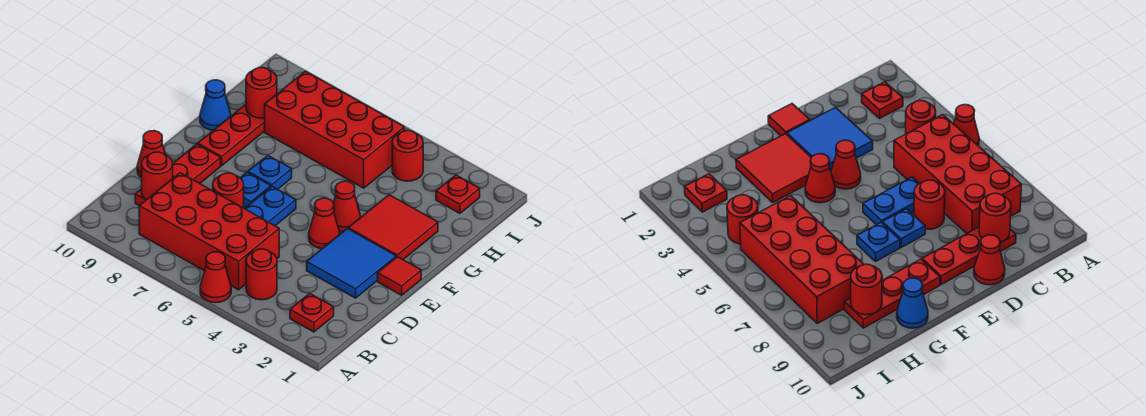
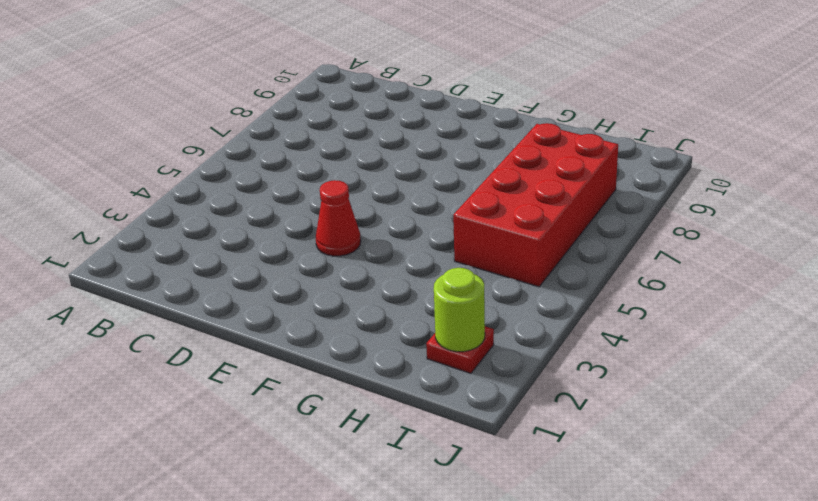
lime round brick I2 level 2 -> none
none -> red cone A5 level 1
none -> red plate B2 level 1
none -> red round brick B4 level 1

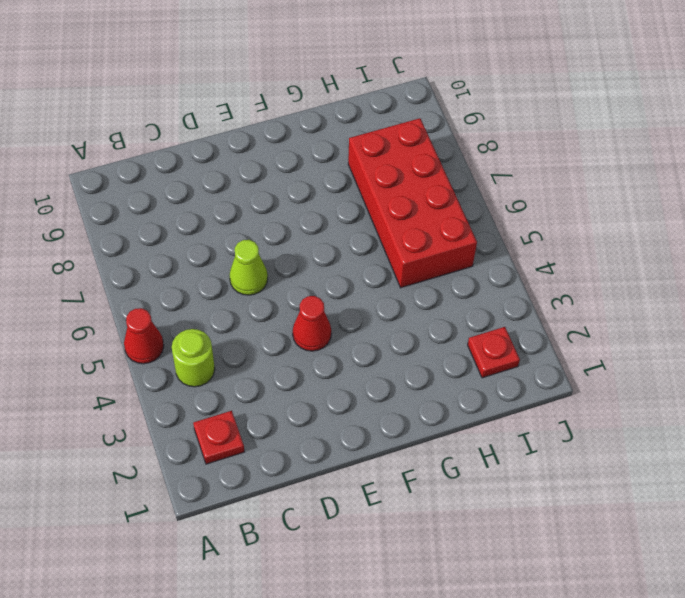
lime round brick B4 level 1 -> red round brick B4 level 1
lime cone D6 level 1 -> blue plate D6:E6 level 1
none -> red brick B5:C8 level 1
none -> red plate C9:E9 level 1
none -> blue tile D2:E3 level 1

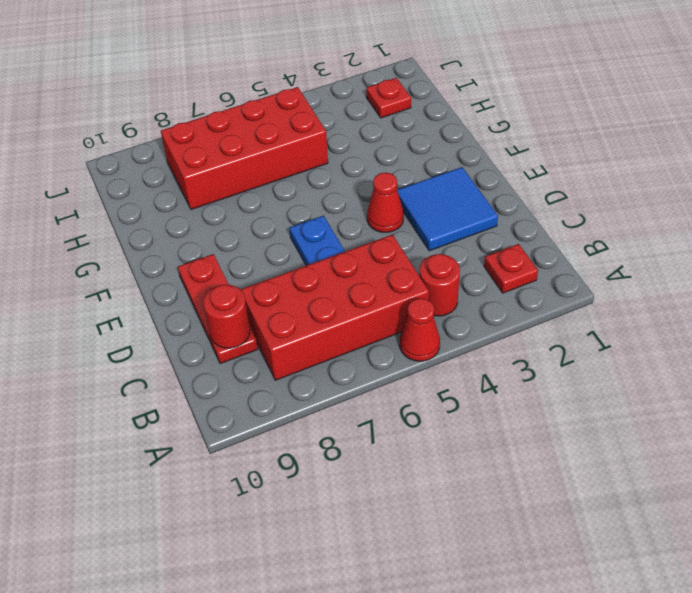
none -> red round brick D7 level 1
none -> red cone D10 level 1
none -> red tile E1 level 1

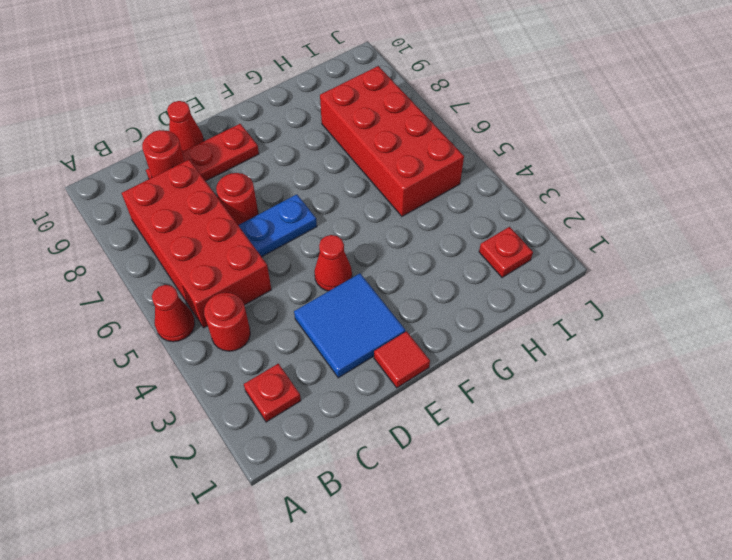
none -> blue plate E7 level 1
none -> red tile F2:G3 level 1
none -> red cone F4 level 1

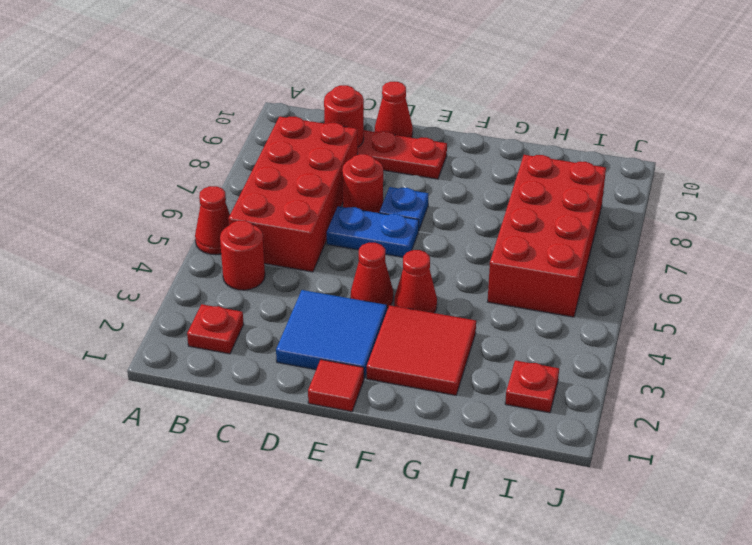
none -> blue plate F7 level 1
none -> red plate F9:H9 level 1
none -> blue cone G10 level 1

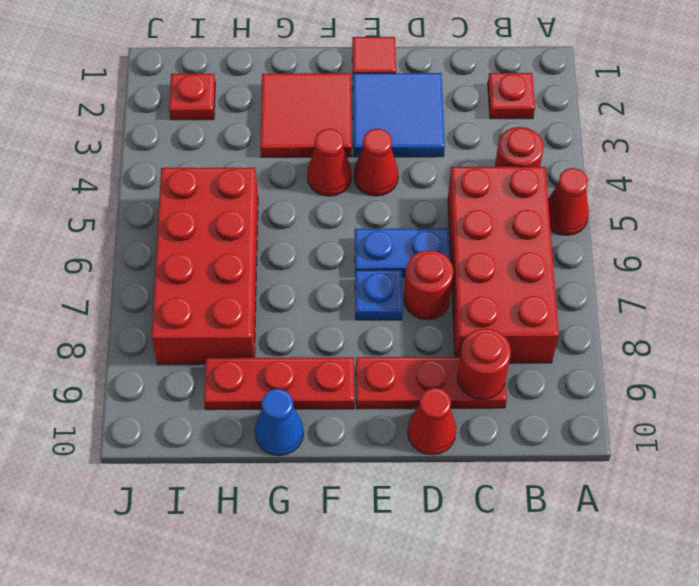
none -> blue plate F7 level 1
none -> red round brick I4 level 1
none -> red round brick H9 level 2

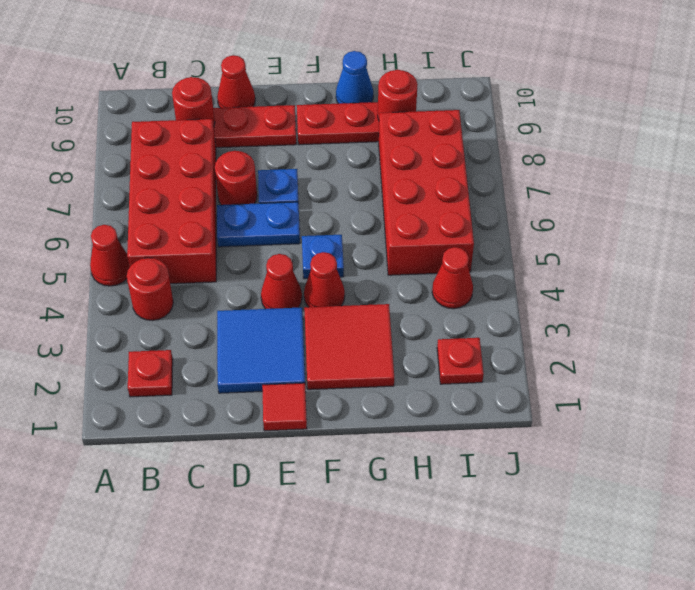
blue plate F5 level 1 -> blue plate F7 level 1
red cone I4 level 1 -> red round brick I4 level 1

